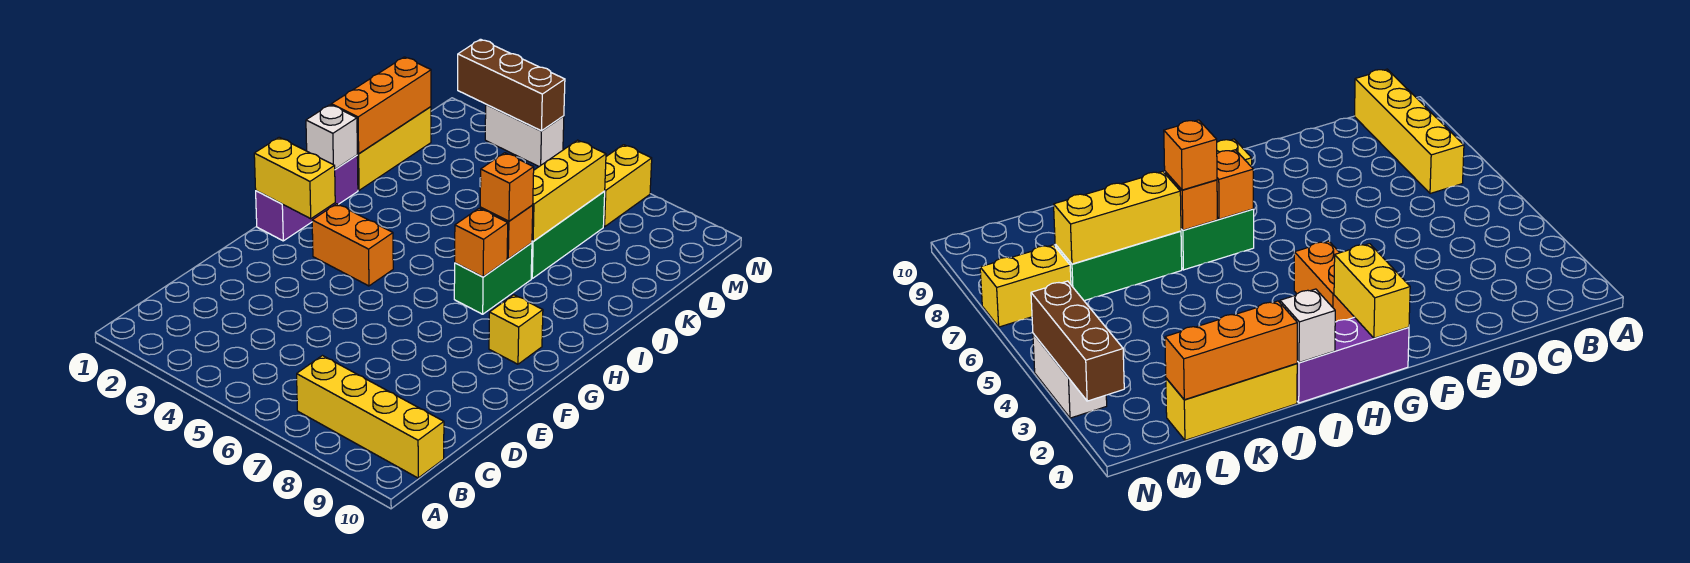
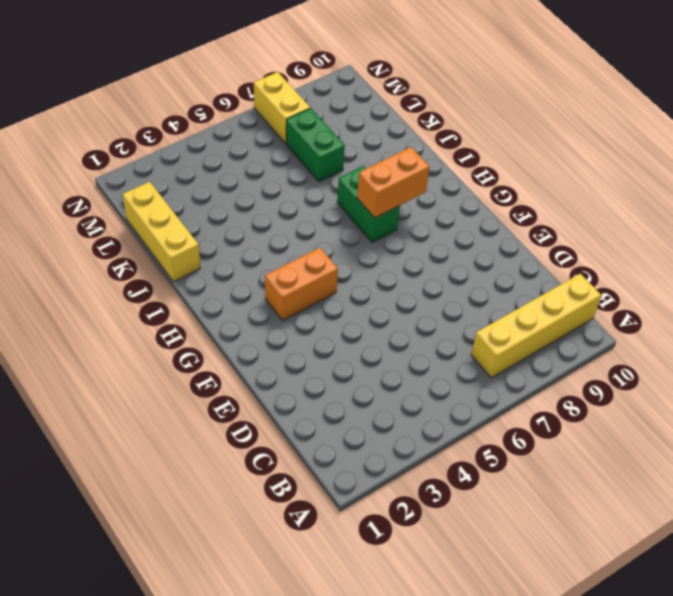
orange brick H7:H8 level 2 -> orange brick H7 level 2
green brick K7:L7 level 1 -> green brick J7:L7 level 1
none -> purple brick G1:I1 level 1
none -> yellow brick G9 level 1
none -> white brick N3:N4 level 1

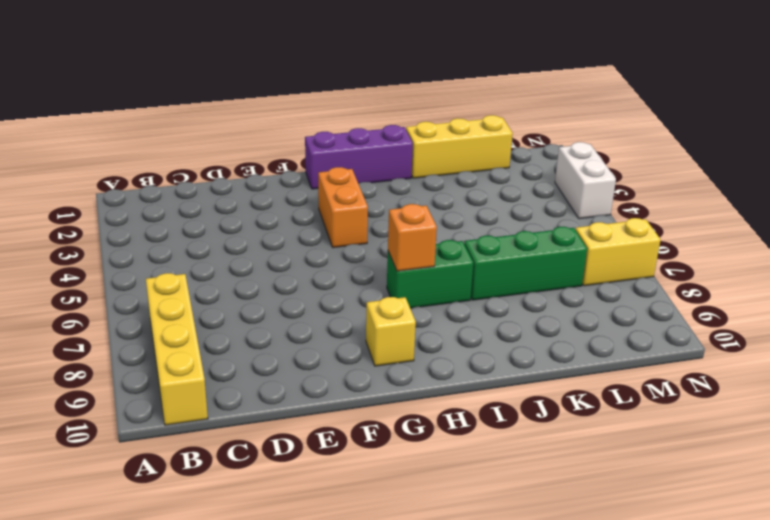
none -> yellow brick G1:G2 level 2
none -> white brick I1 level 2
none -> orange brick I7 level 2

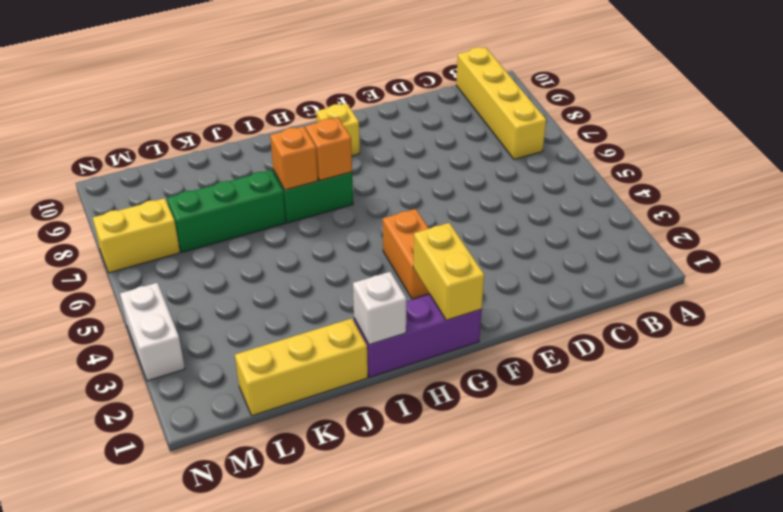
none -> orange brick J1:L1 level 2
none -> yellow brick J7:L7 level 2
none -> brown brick N2:N4 level 2

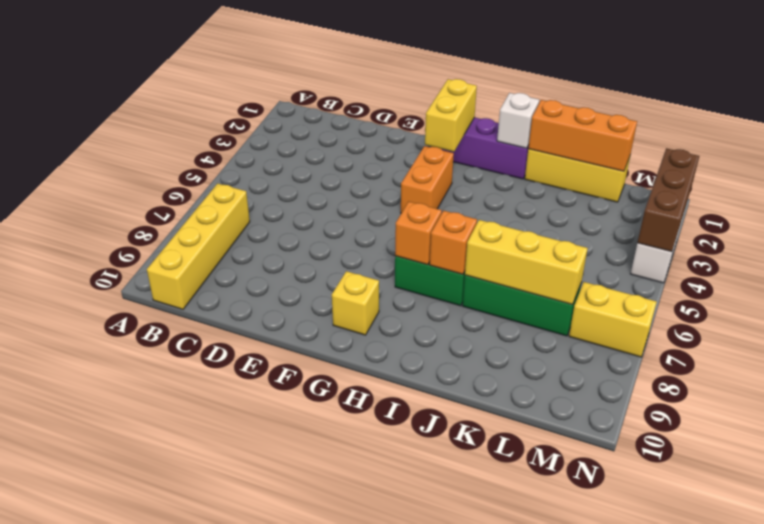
none -> orange brick I7 level 3

